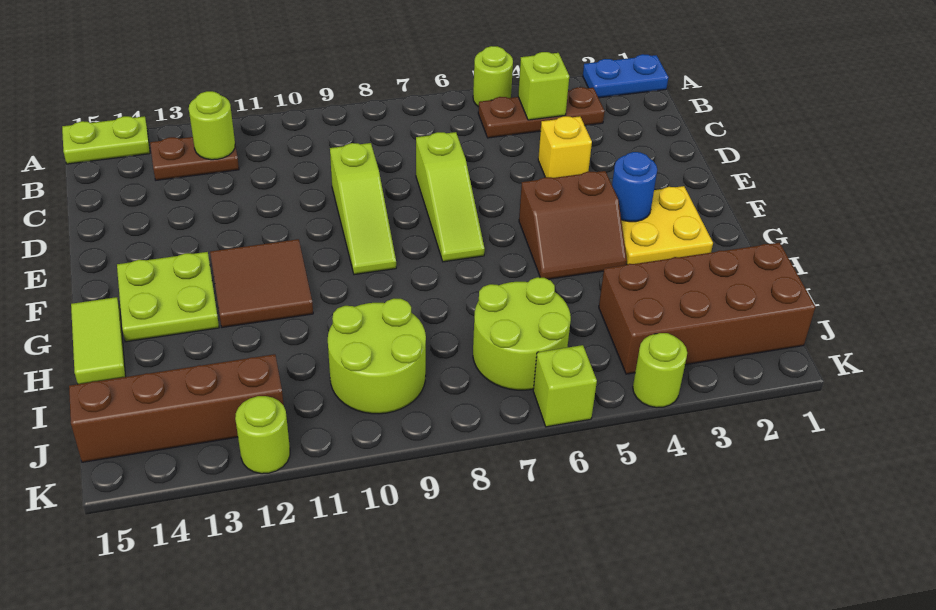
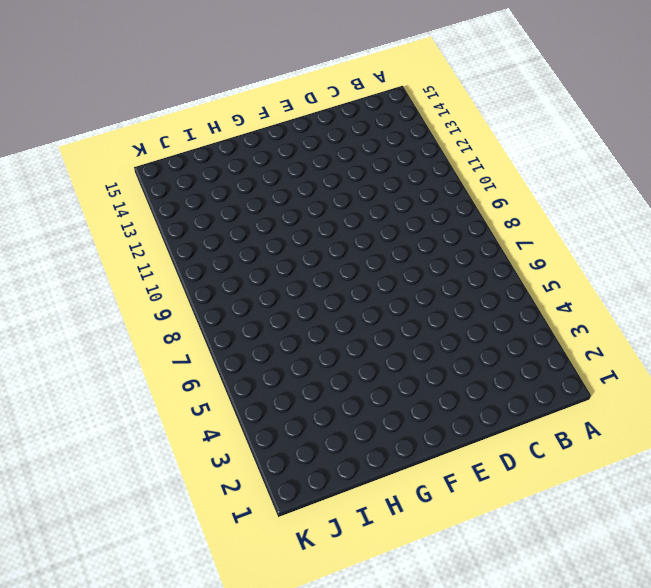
none -> blue plate A1:A2 level 1
none -> lime round brick A5 level 1
none -> lime plate A14:A15 level 1

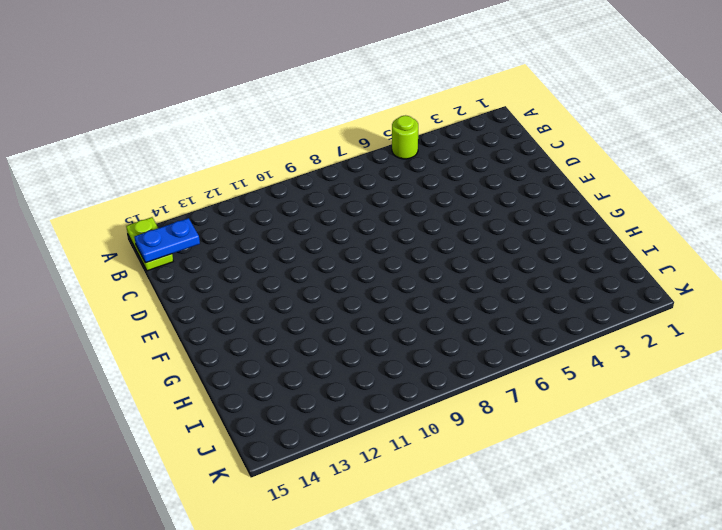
lime plate A15:B15 level 1 -> lime plate A14:A15 level 1
blue plate B14:B15 level 2 -> blue plate A1:A2 level 1
none -> brown plate B3:B5 level 1
none -> brown plate B12:B13 level 1
none -> yellow brick D4 level 1

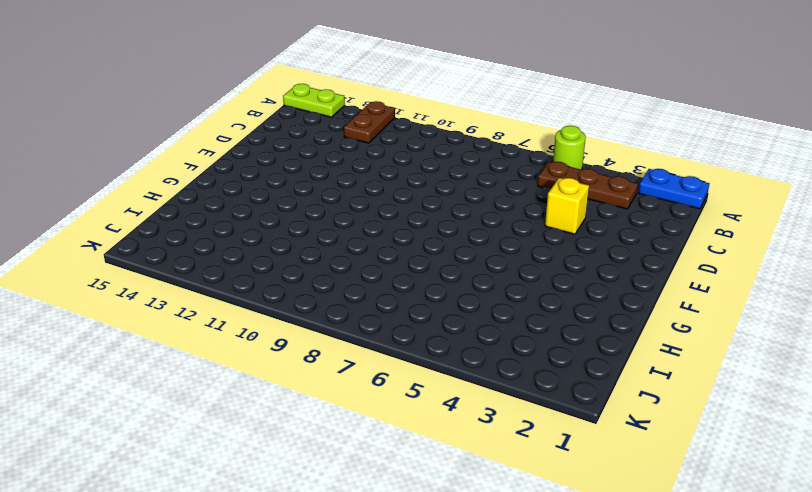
brown plate A12:B12 level 1 -> brown plate B12:B13 level 1
none -> lime slope D7:F7 level 1 top D
none -> lime slope D9:F9 level 1 top D
none -> yellow plate F2:G3 level 1

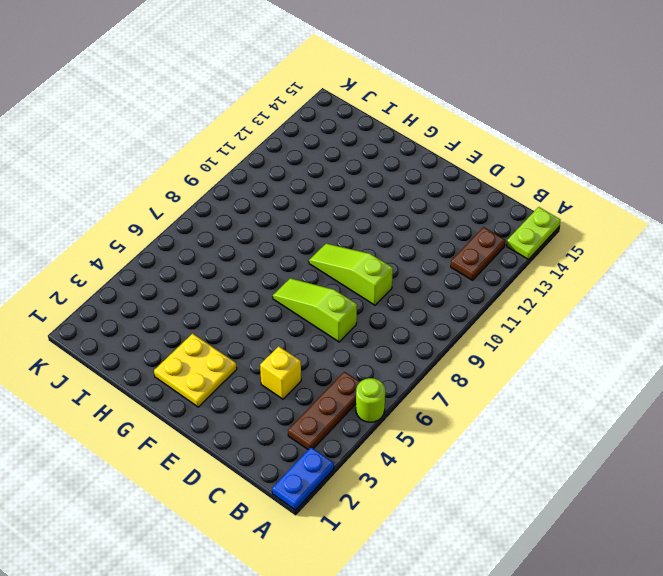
none -> brown slope F4:G5 level 1 top F
none -> brown tile F11:G12 level 1
none -> lime plate F13:G14 level 1

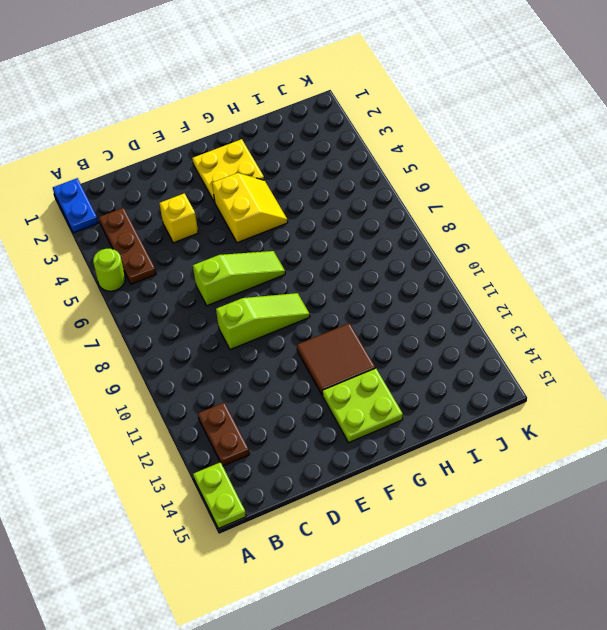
yellow slope F4:G5 level 1 top F -> brown slope F4:G5 level 1 top F
none -> lime tile G15:H15 level 1
none -> brown brick I1:J4 level 1
none -> lime round brick I6:J7 level 1

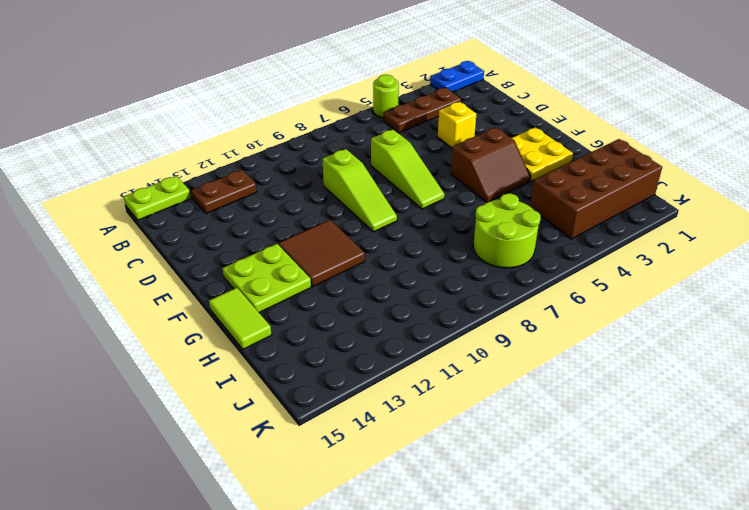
none -> lime round brick I9:J10 level 1
none -> brown brick J12:J15 level 1
none -> lime round brick K4 level 1

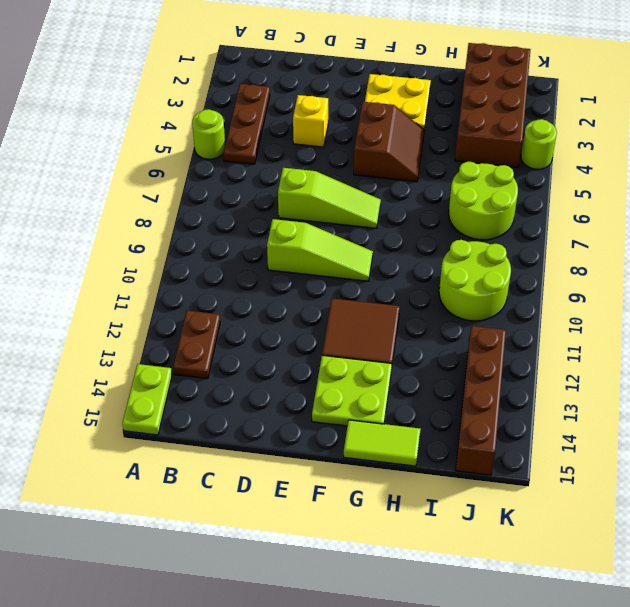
none -> blue plate A1:A2 level 1
none -> lime brick K6 level 1
none -> lime round brick K12 level 1

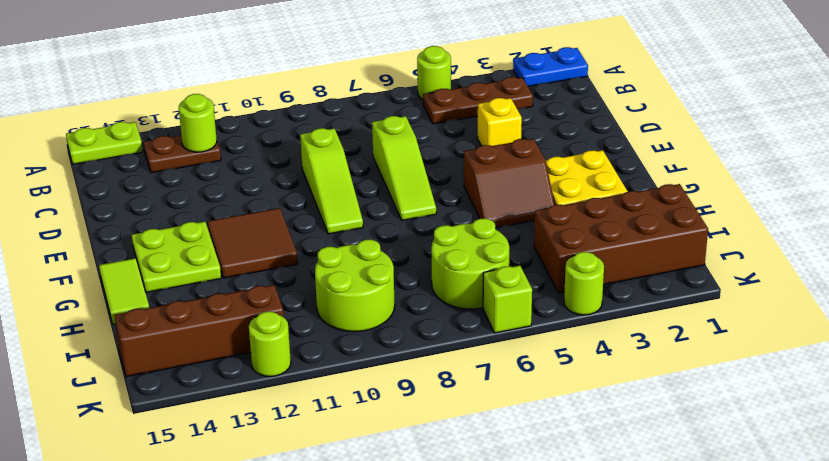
none -> lime brick B4 level 2
none -> blue round brick F3 level 2

